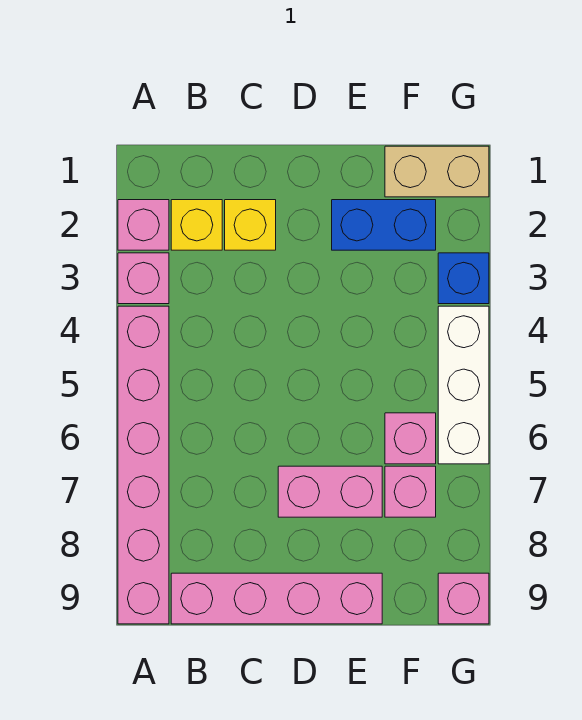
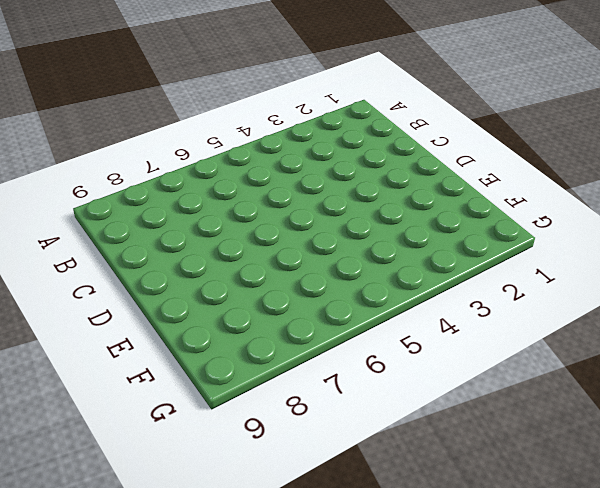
none -> pink brick A2 level 1
none -> pink brick A3 level 1
none -> pink brick A4:A9 level 1

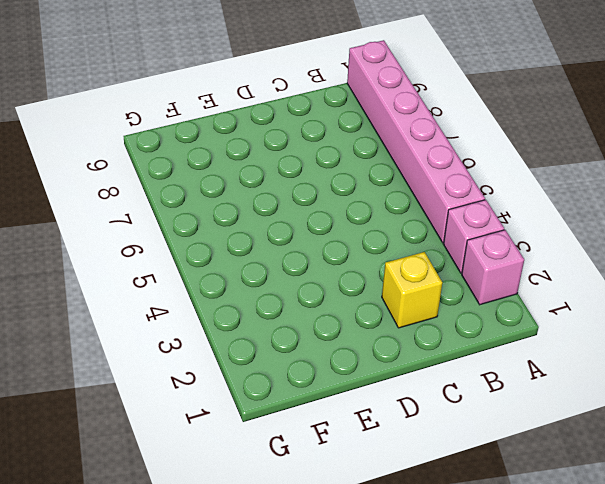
none -> yellow brick B2 level 1
none -> pink brick B9:E9 level 1
none -> pink brick D7:E7 level 1

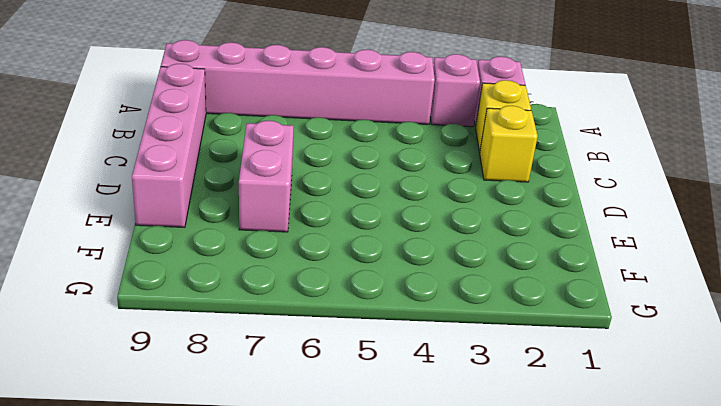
none -> blue brick E2:F2 level 1
none -> tan brick F1:G1 level 1
none -> pink brick F6 level 1

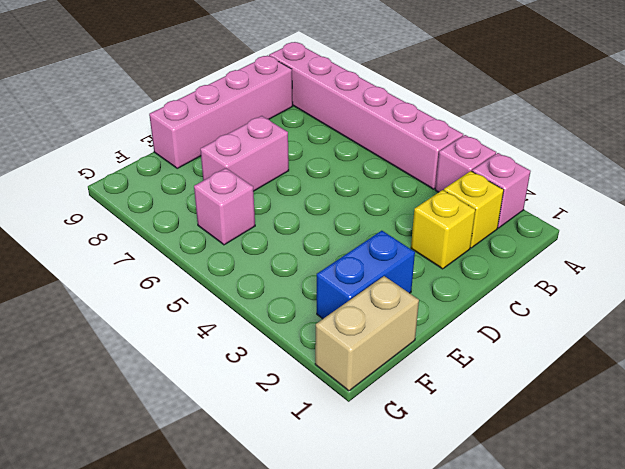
none -> pink brick F7 level 1
none -> blue brick G3 level 1
none -> white brick G4:G6 level 1

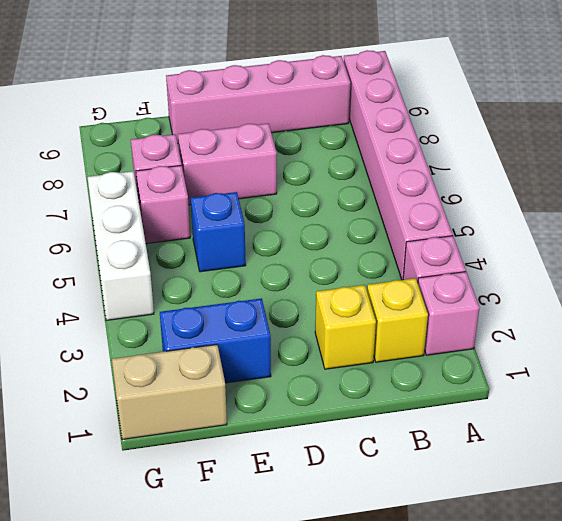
blue brick E5 level 1 -> blue brick G3 level 1
none -> pink brick G9 level 1

